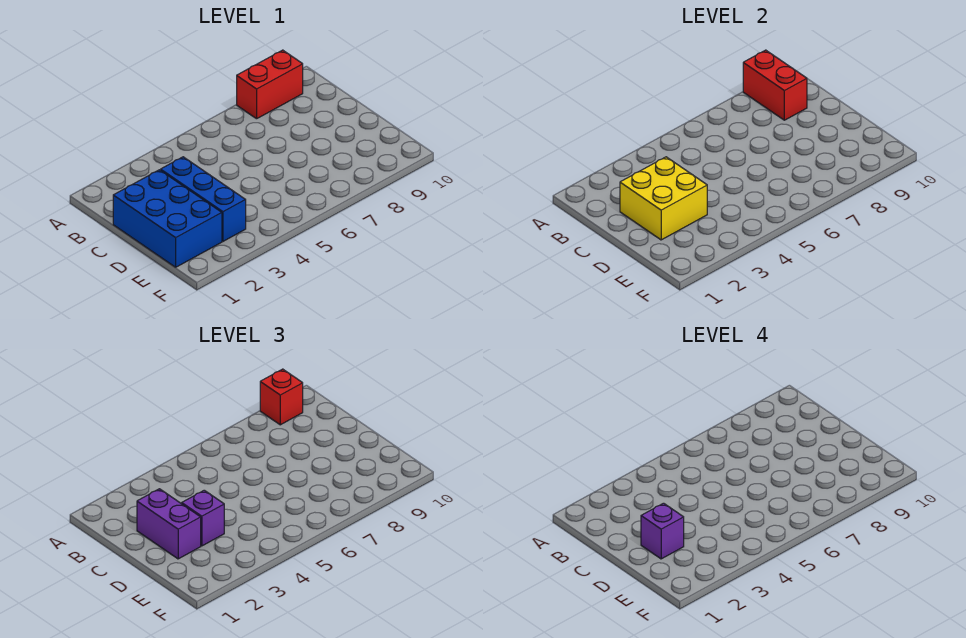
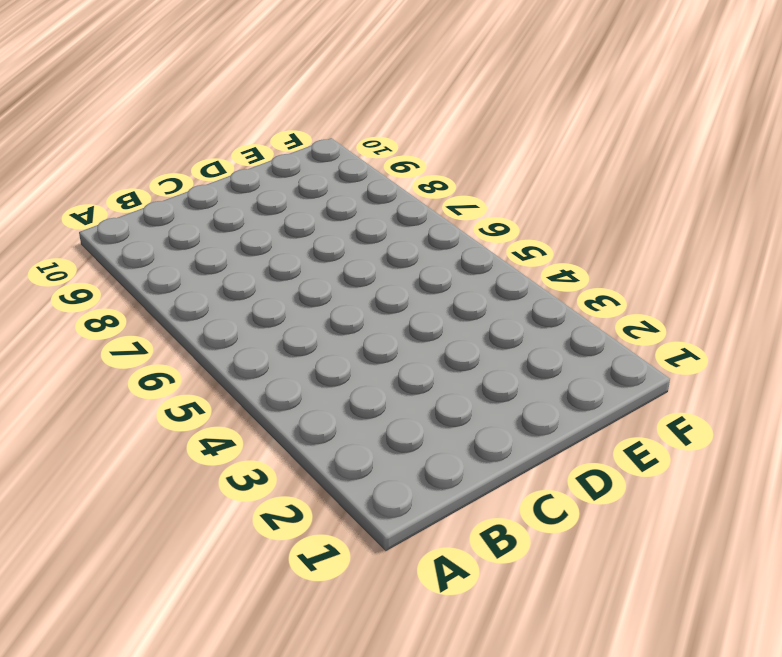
none -> red brick A8:A9 level 1
none -> blue brick C1:E2 level 1

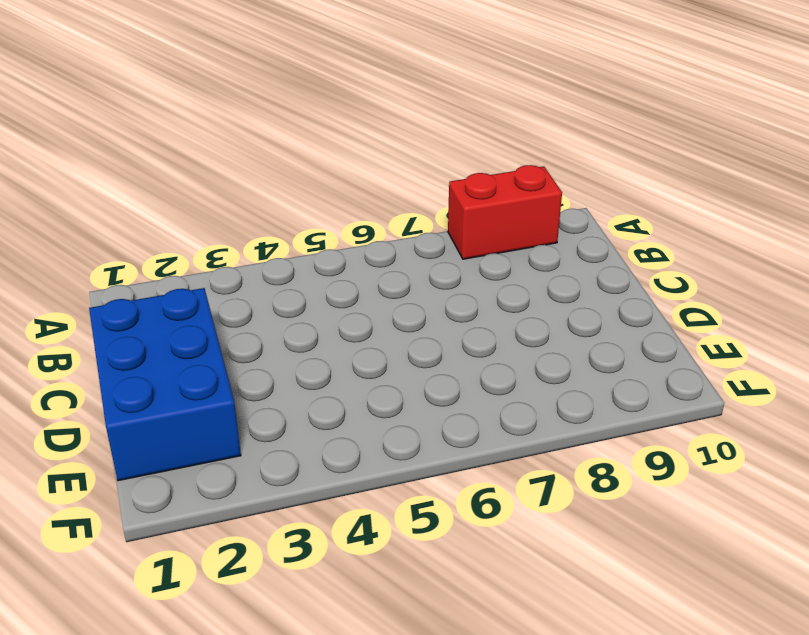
none -> blue brick C3:E3 level 1
none -> red brick A9:B9 level 2

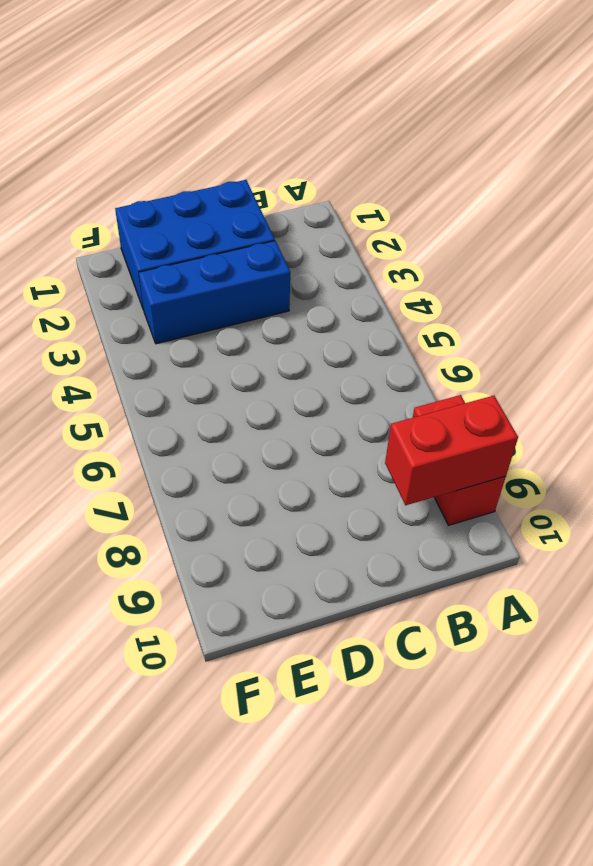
none -> yellow brick C2:D3 level 2
none -> red brick A9 level 3

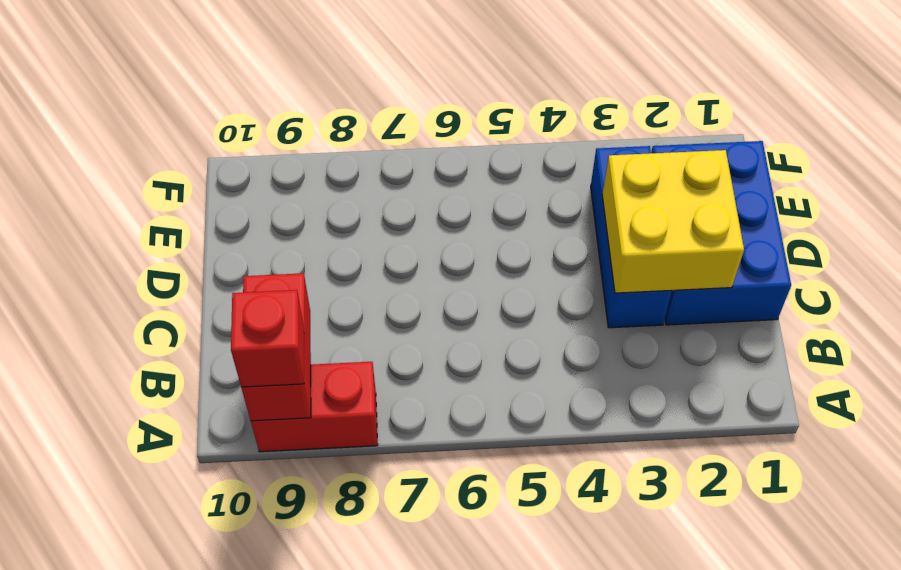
none -> purple brick C2:D2 level 3
none -> purple brick D3 level 3

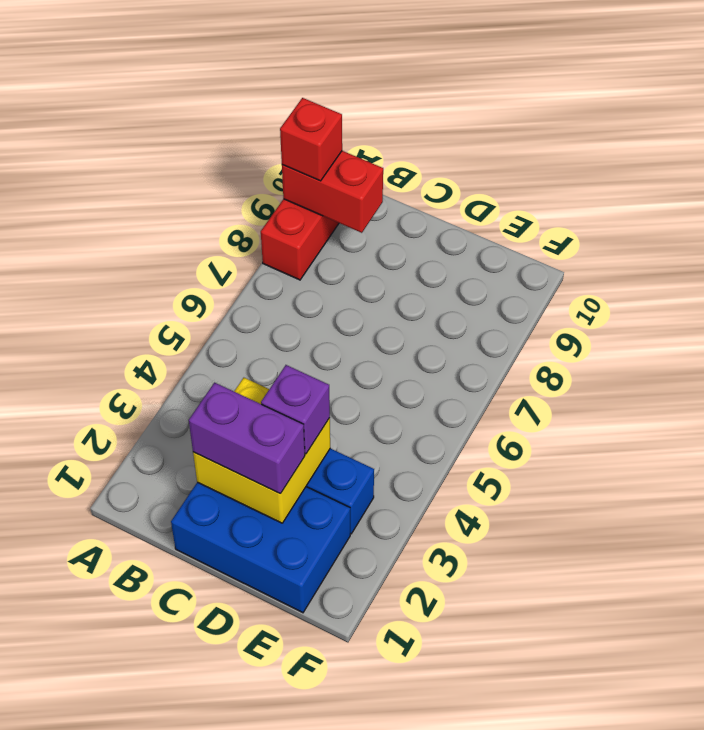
none -> purple brick D2 level 4

